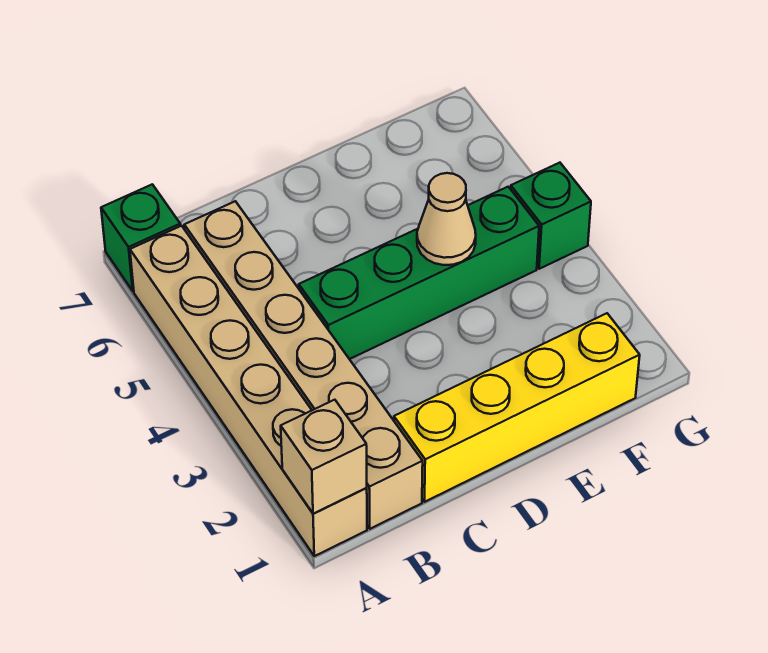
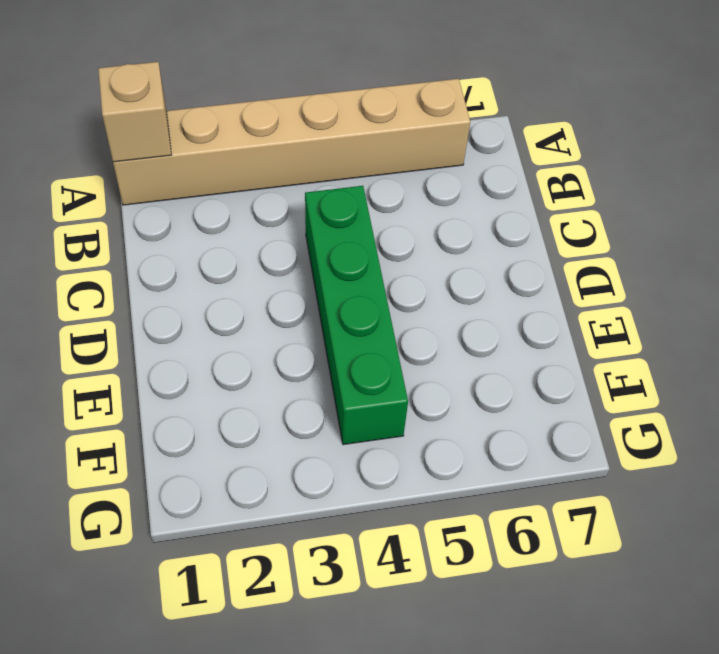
none -> green brick A7 level 1
none -> tan brick B1:B6 level 1

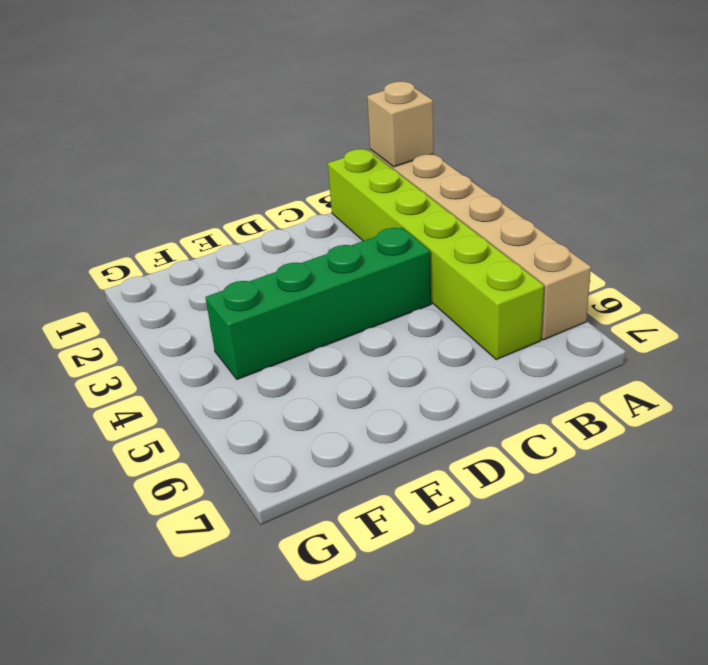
lime brick B1:B6 level 1 -> tan brick B1:B6 level 1
none -> green brick A7 level 1
none -> yellow brick C1:F1 level 1

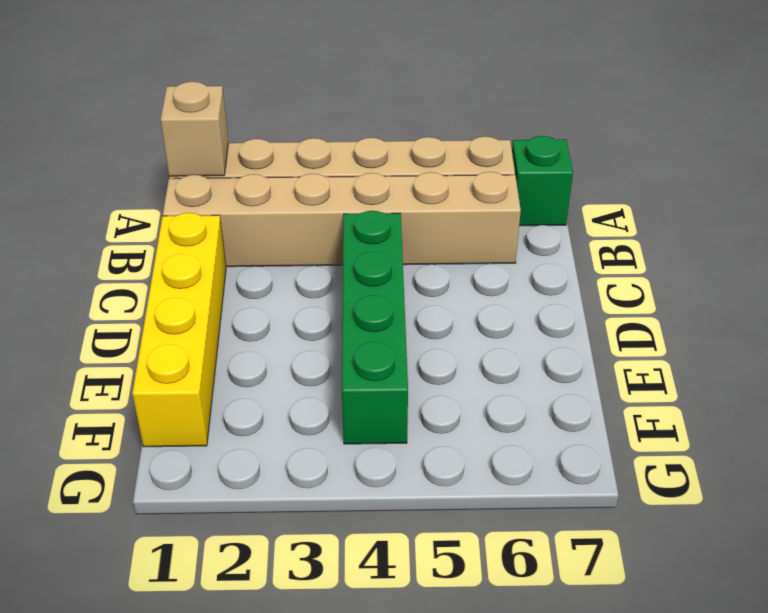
none -> green brick G4 level 1
none -> tan cone E4 level 2

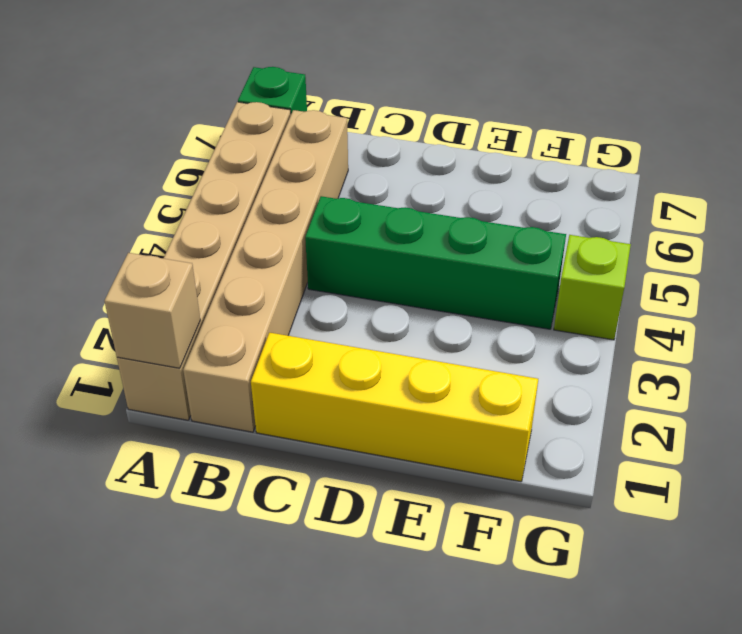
lime brick G4 level 1 -> green brick G4 level 1
none -> tan cone E4 level 2

